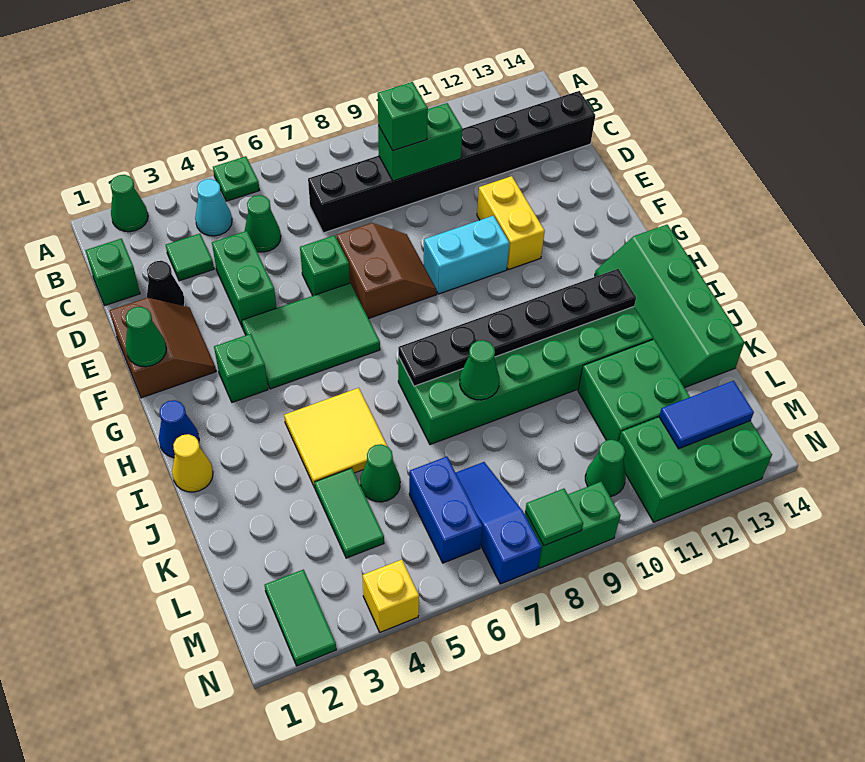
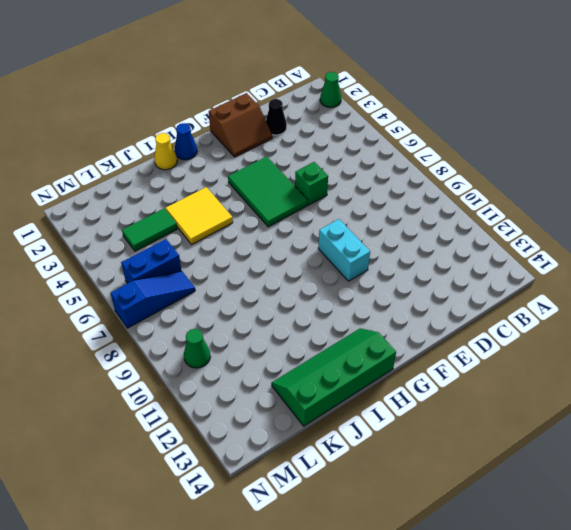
none -> green plate A5 level 1
none -> cyan cone B4 level 1
none -> green brick C1 level 1
none -> green tile C3 level 1

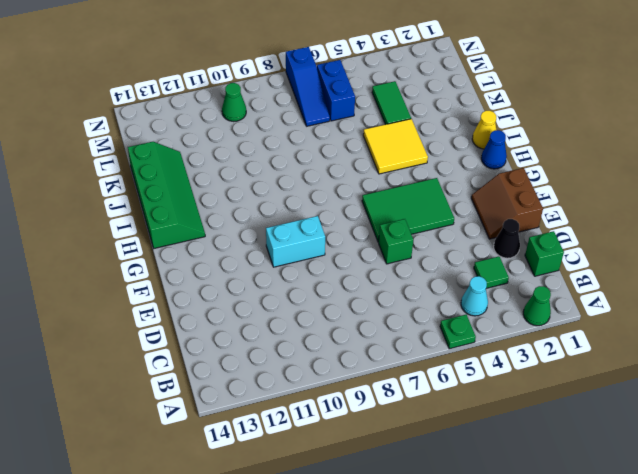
none -> green cone C5 level 1
none -> black brick C7:C14 level 1
none -> green brick D4:E4 level 1
none -> brown slope E7:F8 level 1 top 7

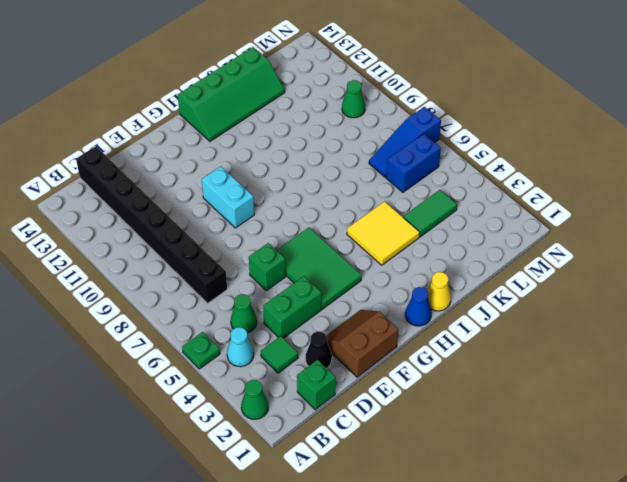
none -> brown slope E7:F8 level 1 top 7
none -> yellow brick E11:F11 level 1
none -> green brick G3 level 1
none -> green brick I7:J12 level 1

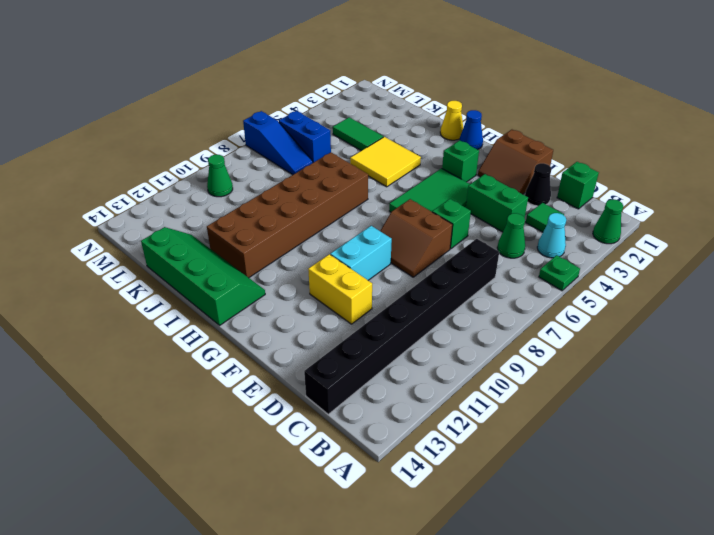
brown brick I7:J12 level 1 -> green brick I7:J12 level 1
none -> green cone K5 level 1
none -> green brick K11:L12 level 1
none -> green tile M2:N2 level 1
none -> green brick M11:N13 level 1

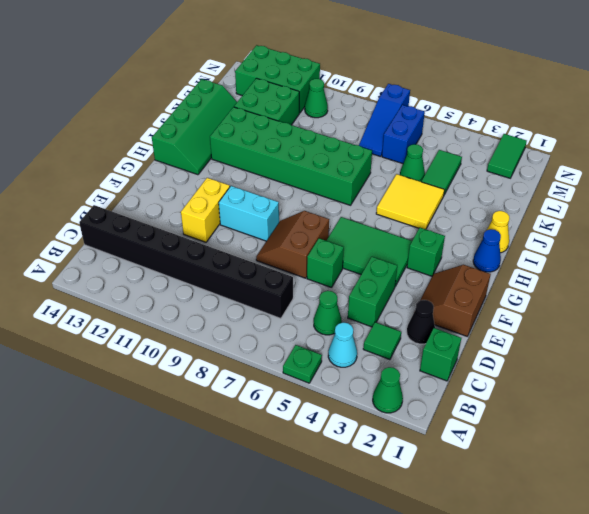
none -> yellow brick N4 level 1
none -> green brick N8:N9 level 1
none -> green brick C9:C10 level 2
none -> green cone F1 level 2

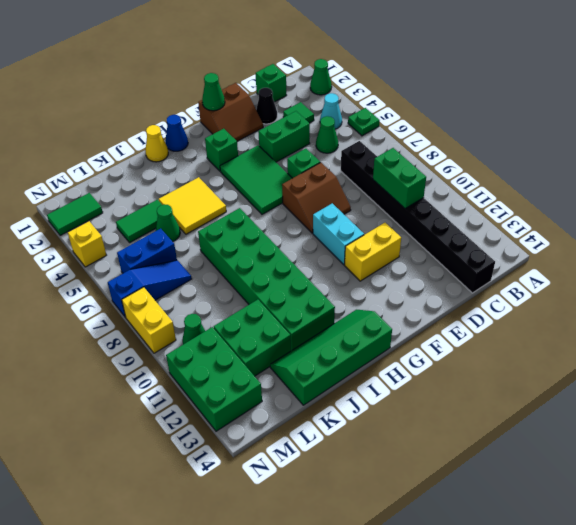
yellow brick N8:N9 level 1 -> green brick N8:N9 level 1
none -> black plate I7:I12 level 2
none -> green cone J8 level 2
none -> blue tile M12:M13 level 2
none -> green tile N8 level 2

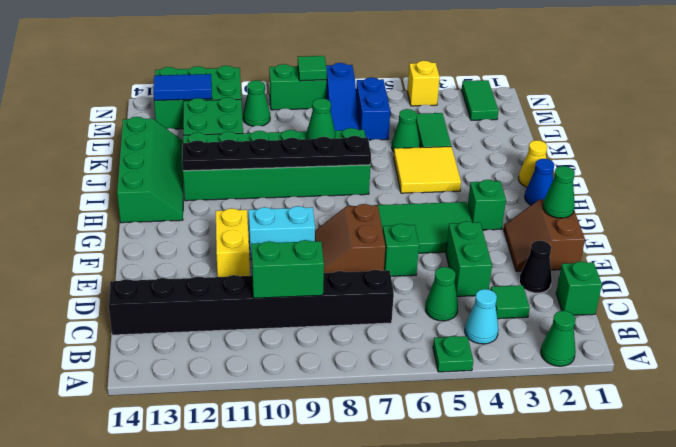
none -> green brick C9 level 3

